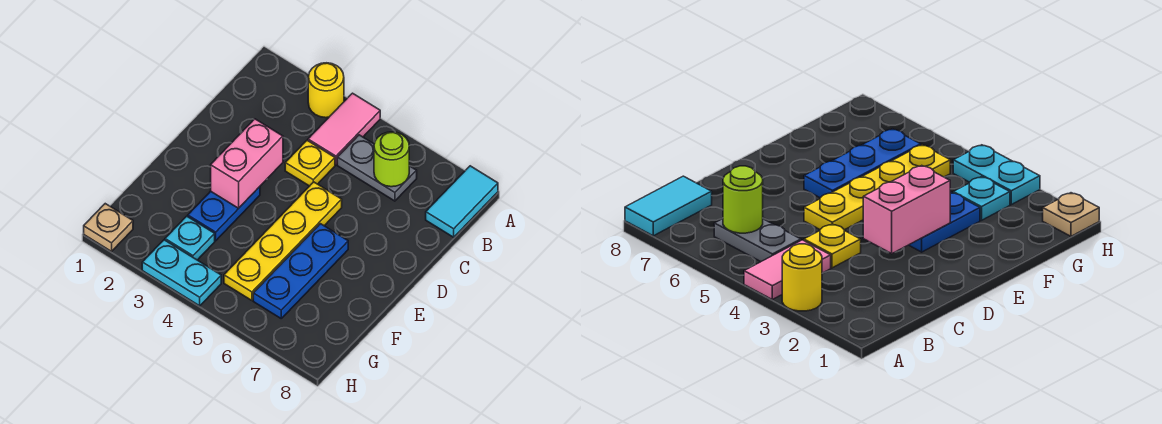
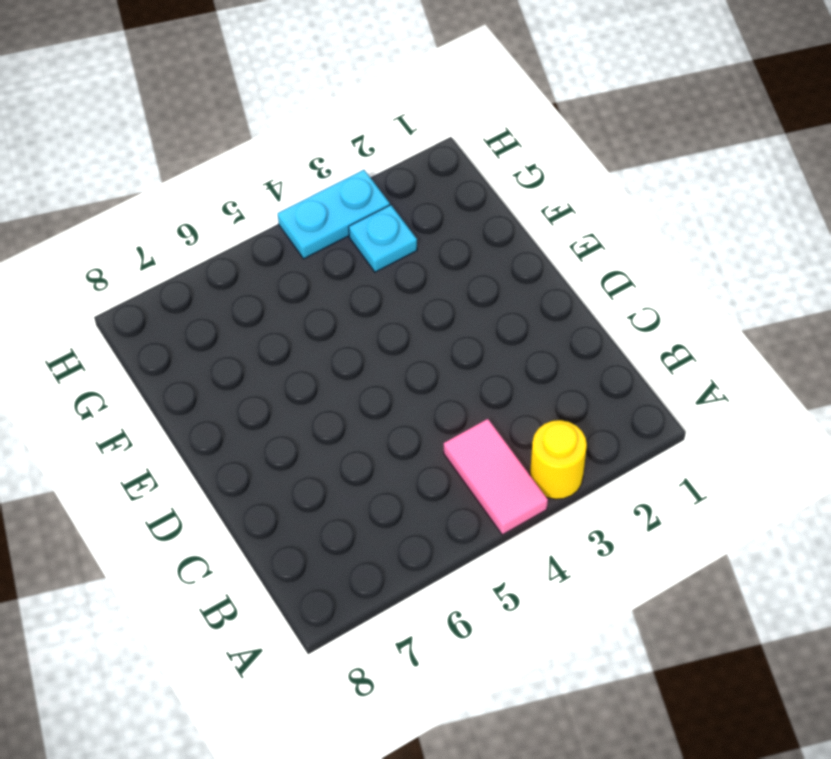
none -> cyan tile A8:B8 level 1
none -> grey plate B5:B6 level 1
none -> yellow plate C4 level 1

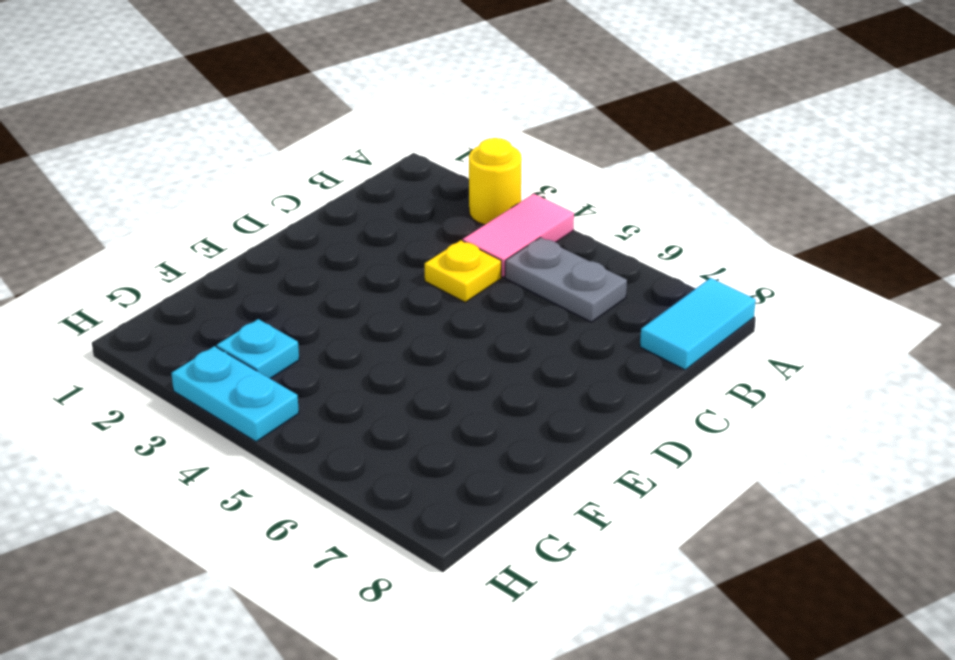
none -> yellow plate D5:G5 level 1
none -> blue plate E3:F3 level 1
none -> blue plate E6:G6 level 1

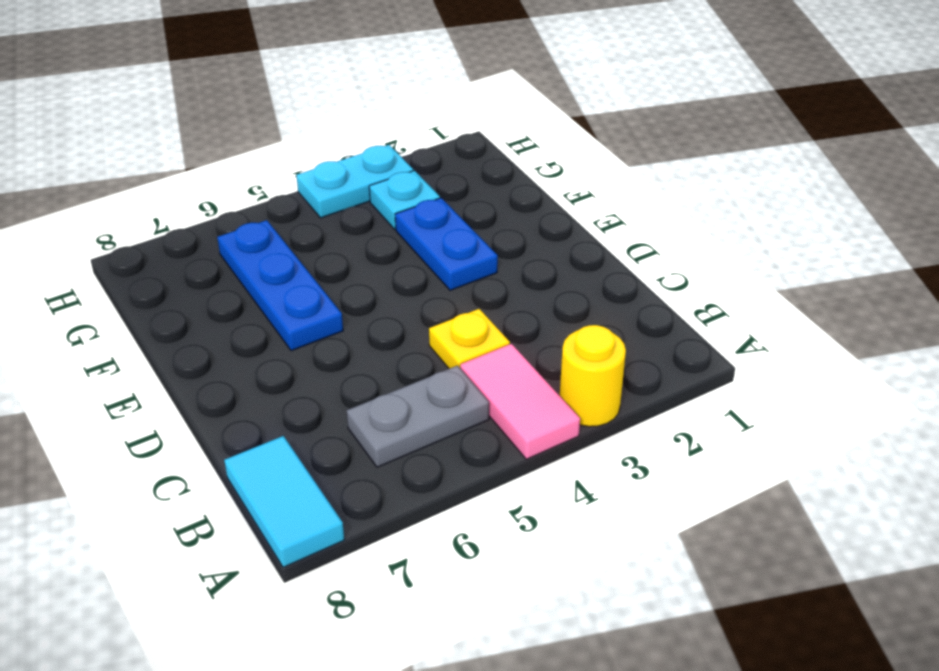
none -> yellow plate D5:G5 level 1
none -> tan plate H1 level 1
none -> lime round brick B6 level 2

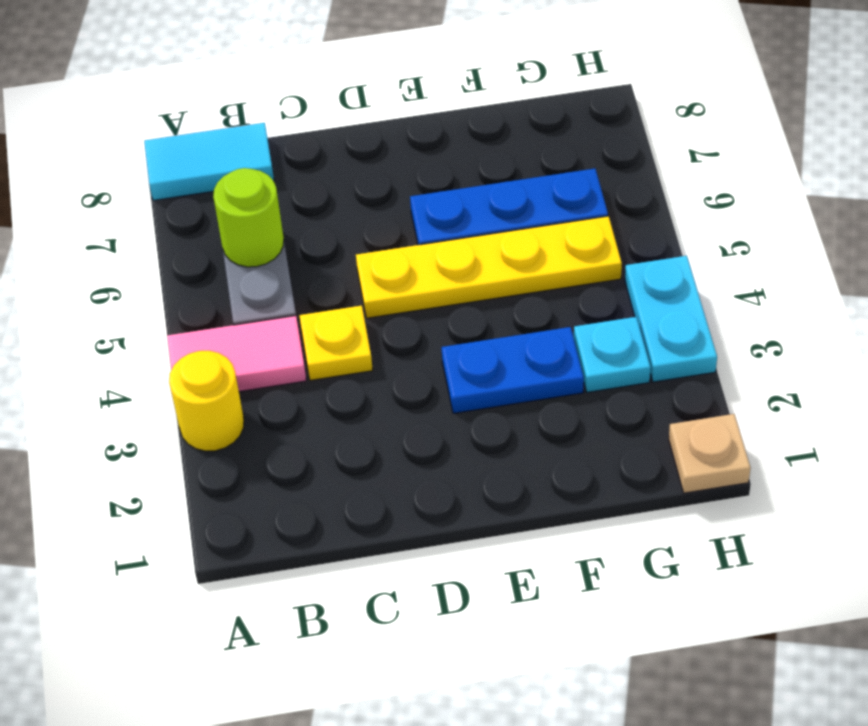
none -> pink brick D3:E3 level 2

